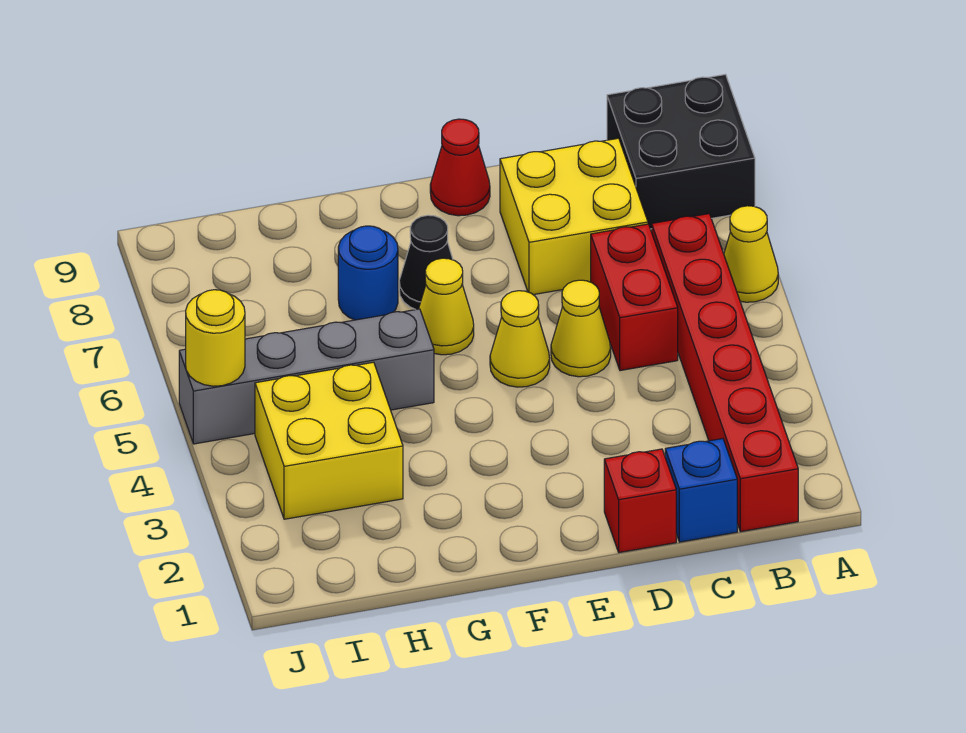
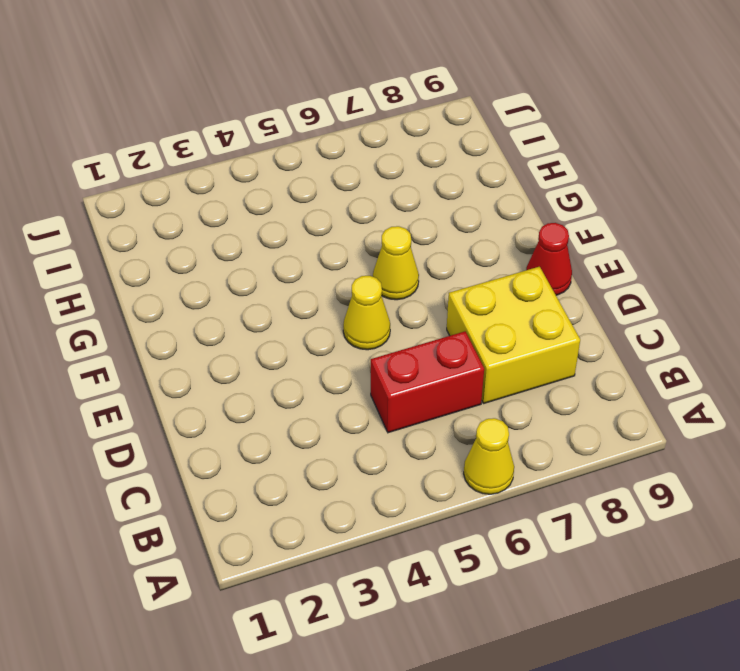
none -> black brick A8:B9 level 1
none -> red brick B1:B6 level 1
none -> blue brick C1 level 1

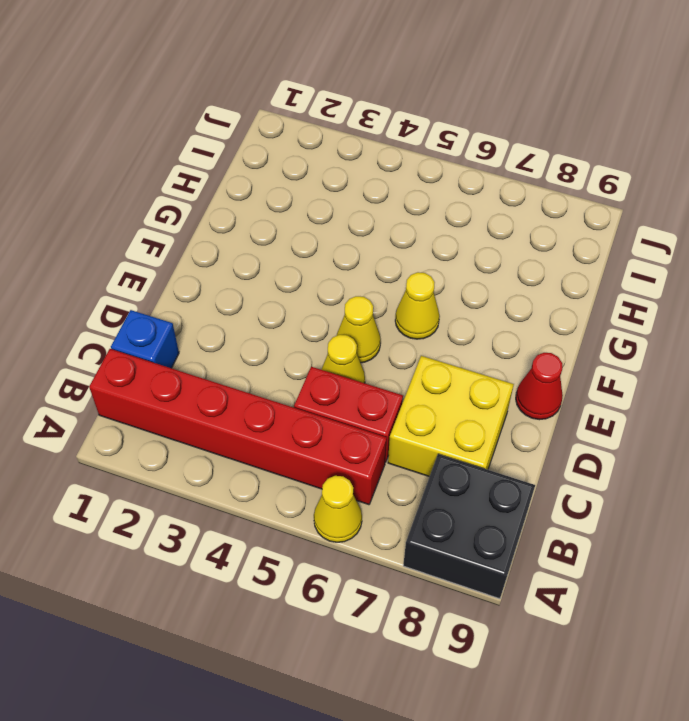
none -> red brick D1 level 1
none -> black cone F7 level 1
none -> grey brick G5:J5 level 1

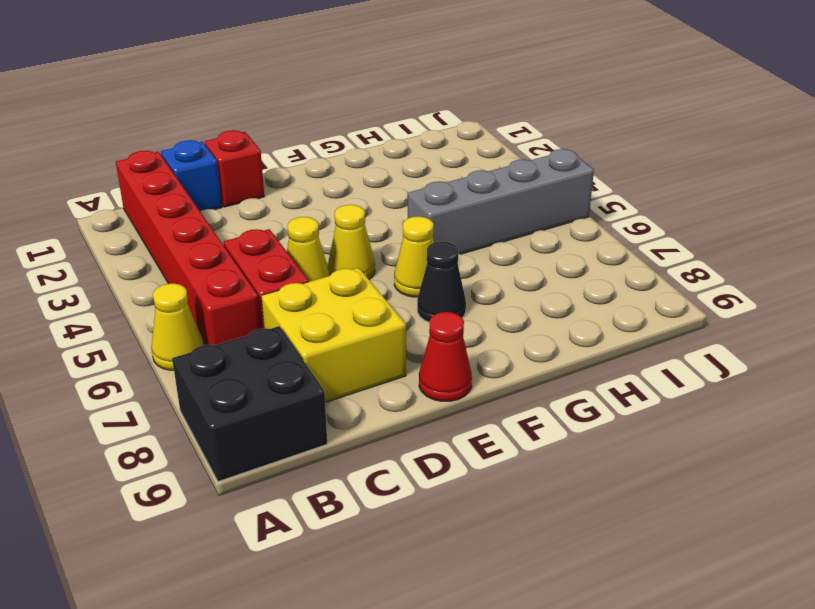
none -> blue round brick G7 level 1
none -> yellow brick H3:I4 level 1
none -> yellow round brick J5 level 2

